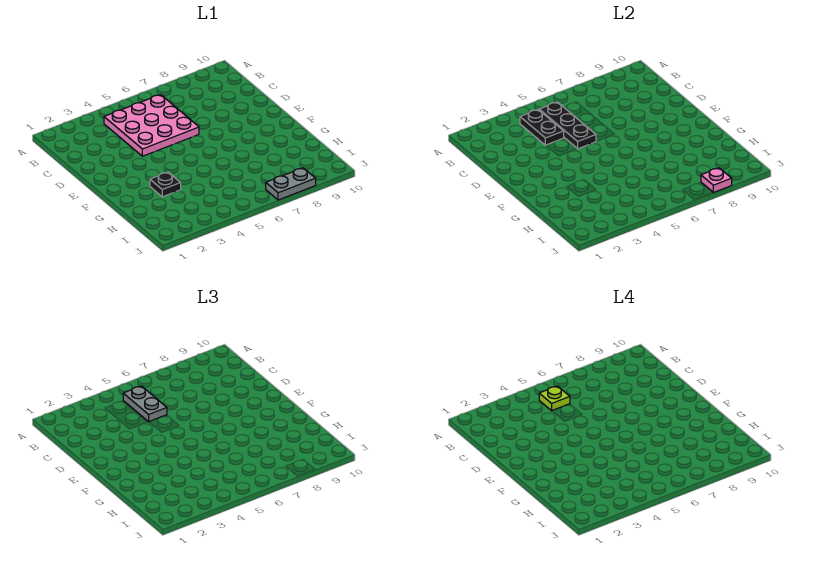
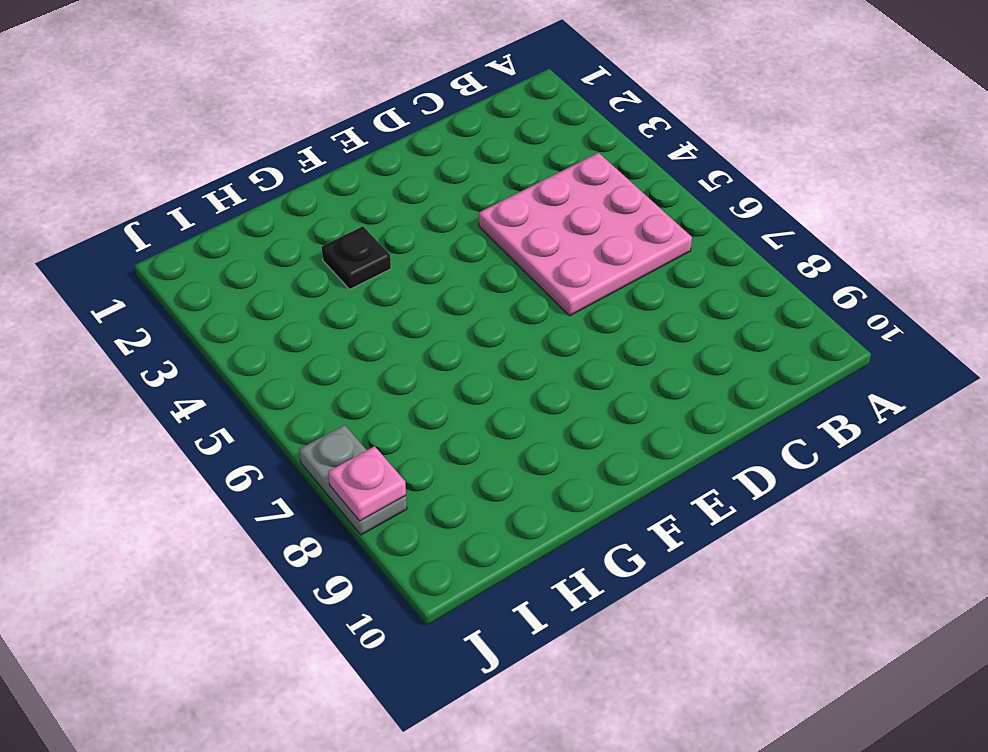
none -> black plate B4:C4 level 2
none -> black plate B5:D5 level 2

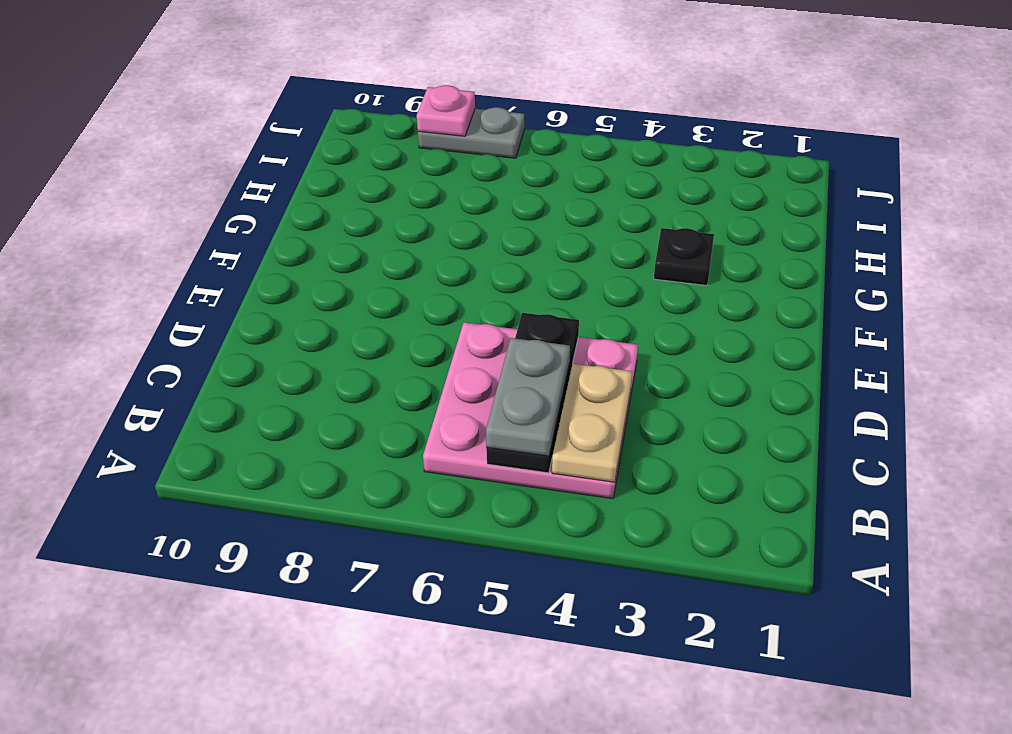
tan plate B4:C4 level 2 -> black plate B4:C4 level 2
none -> lime plate B5 level 4

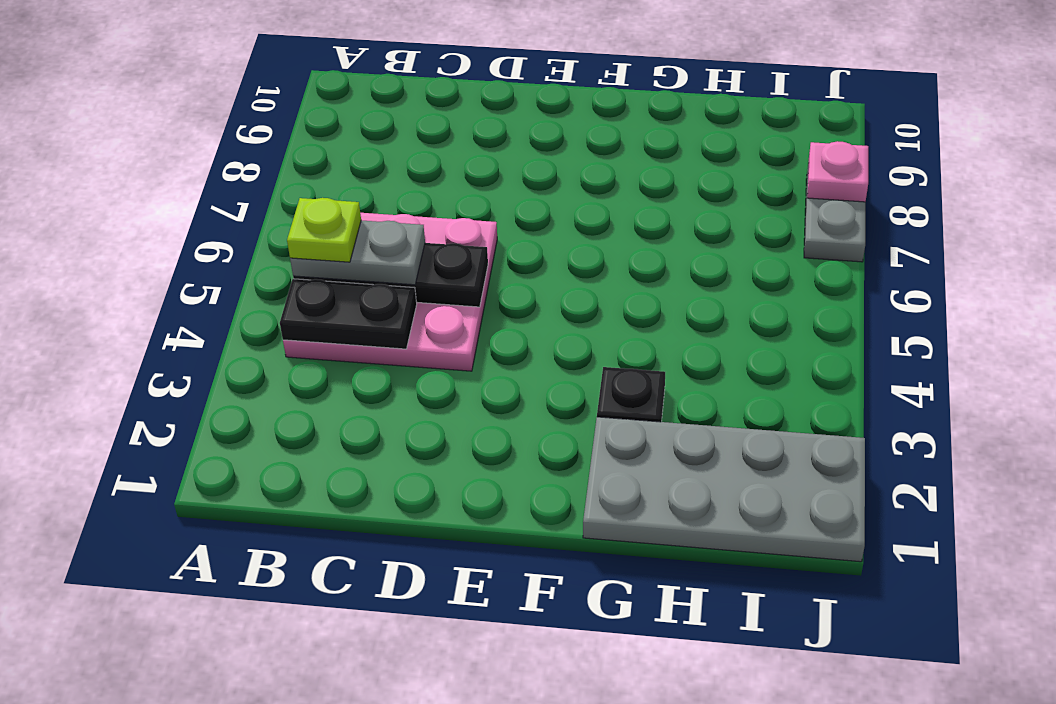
grey plate G1:J2 level 1 -> none

